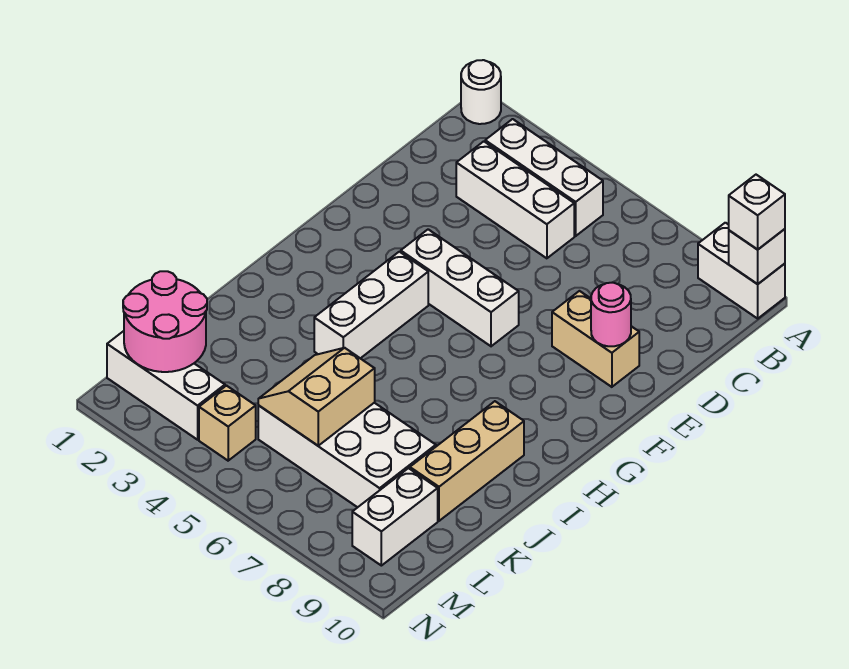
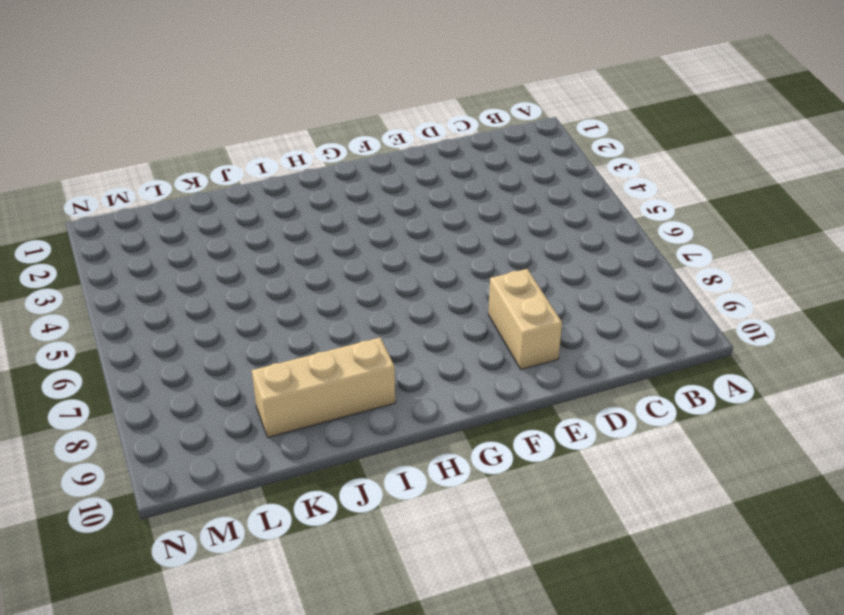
none -> white round brick A1 level 1
none -> white brick A9:A10 level 1
none -> white brick B3:B5 level 1

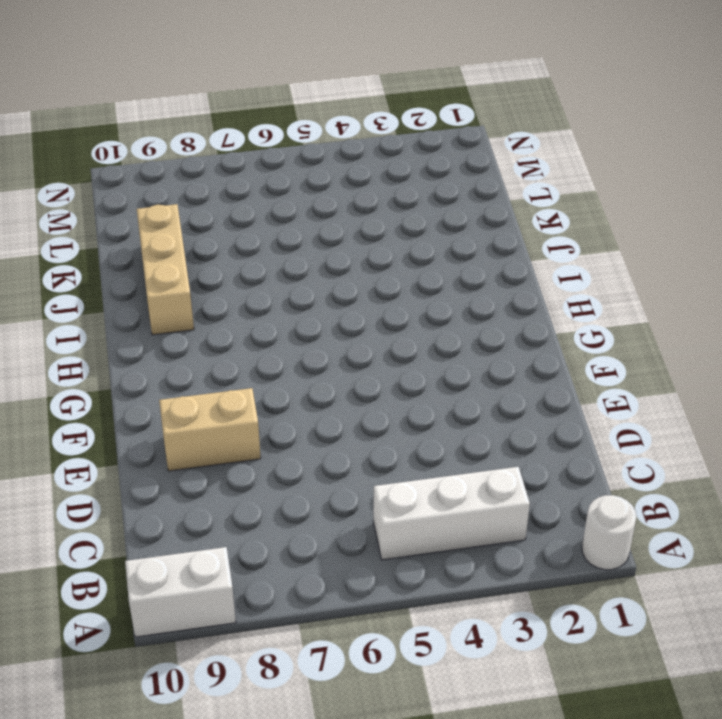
none -> white brick C3:C5 level 1
none -> white brick F4:F6 level 1
none -> white brick G4:I4 level 1

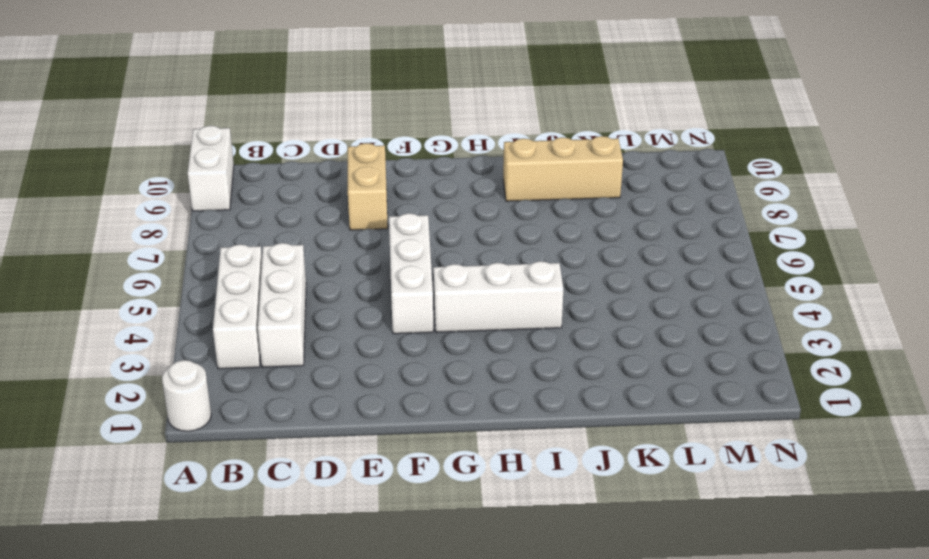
none -> white brick K5:L8 level 1
none -> white brick L9:M9 level 1
none -> white brick M1:M3 level 1

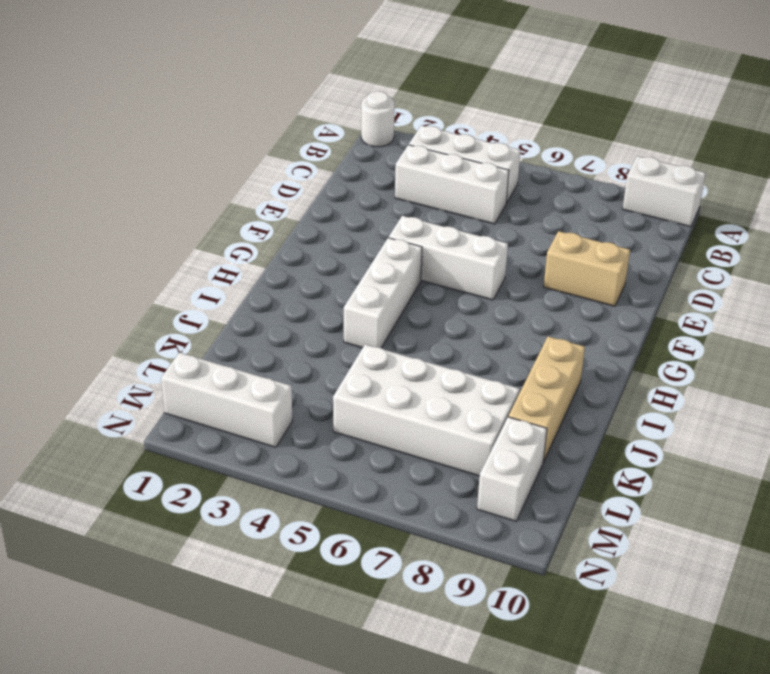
none -> tan brick M4 level 1
none -> white brick A10 level 2
none -> pink round brick E9 level 2

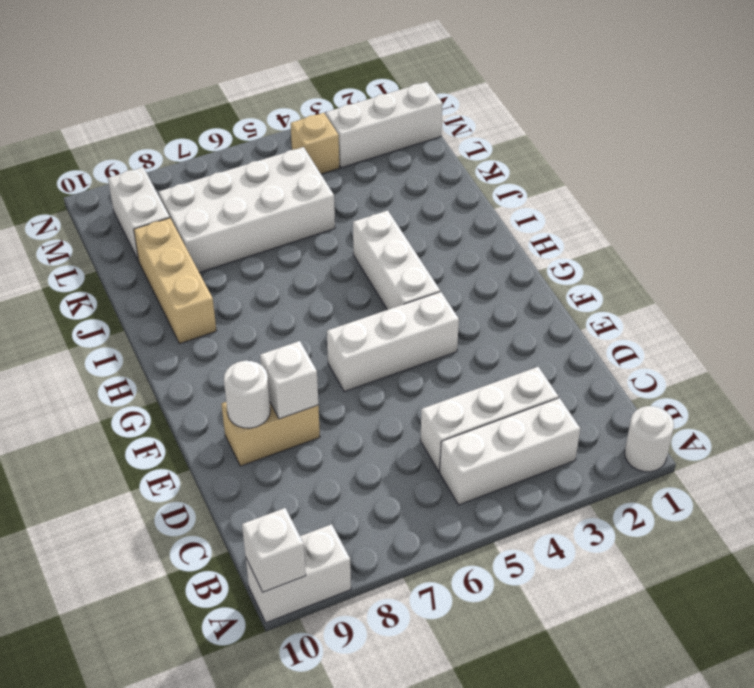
white brick E8 level 2 -> white brick A10 level 3
white round brick E9 level 2 -> pink round brick E9 level 2
none -> tan slope K5:L6 level 2 top 6
none -> pink round brick L1:M2 level 2

